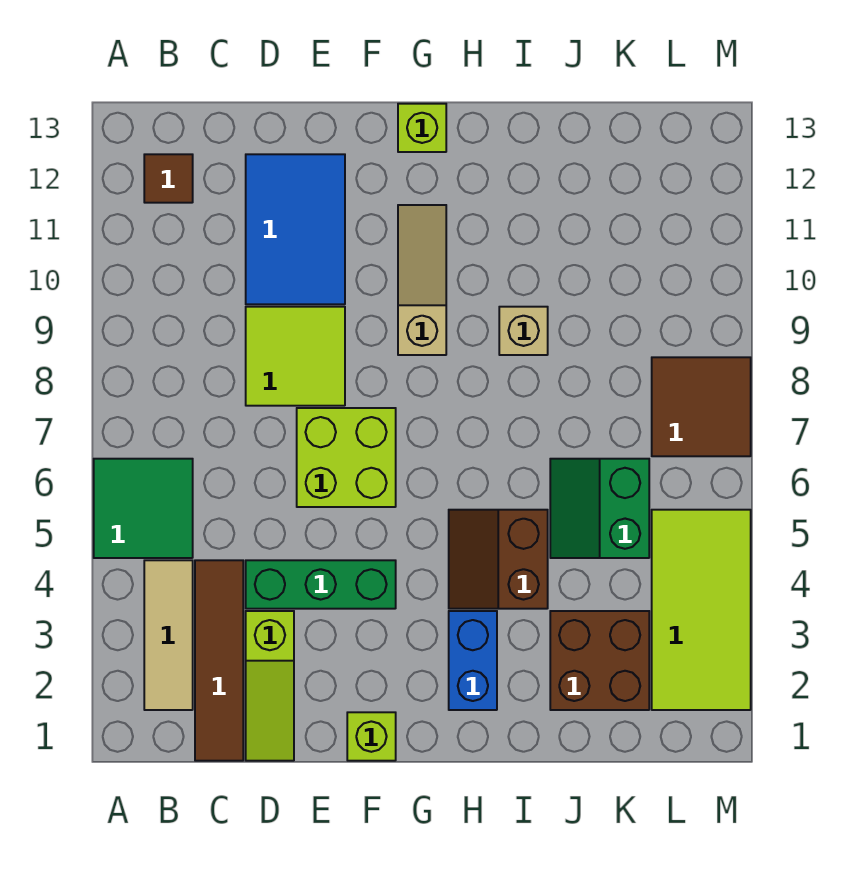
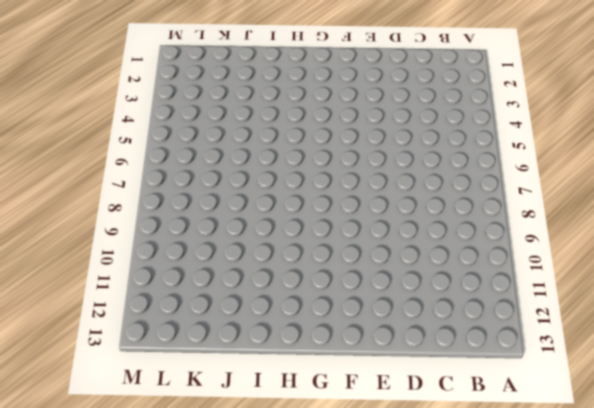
none -> green tile A5:B6 level 1
none -> tan tile B2:B4 level 1
none -> brown tile B12 level 1

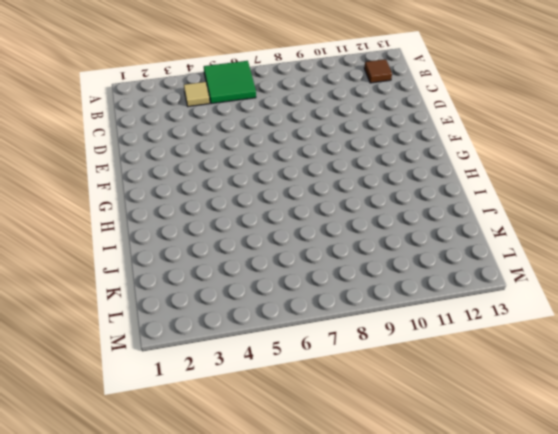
tan tile B4 level 1 -> tan tile B2:B4 level 1
none -> brown tile C1:C4 level 1
none -> lime slope D1:D3 level 1 top 3
none -> green brick D4:F4 level 1

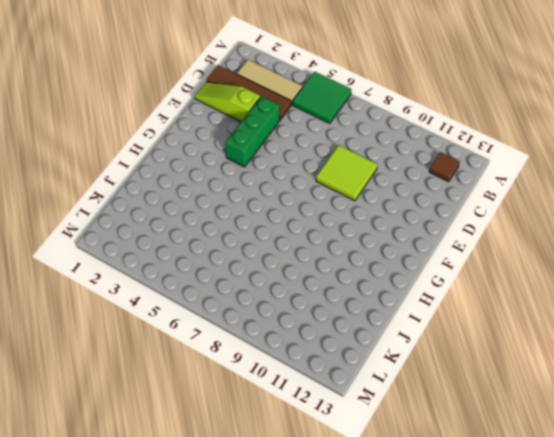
none -> blue tile D10:E12 level 1
none -> lime brick E6:F7 level 1
none -> lime brick F1 level 1

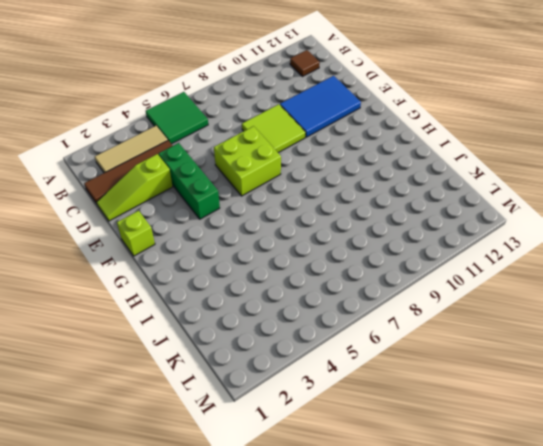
none -> tan slope G9:G11 level 1 top 9
none -> lime brick G13 level 1
none -> blue brick H2:H3 level 1

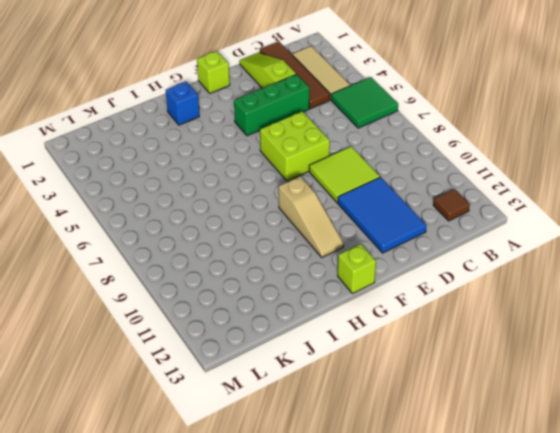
blue brick H2 level 1 -> blue brick H2:H3 level 1
none -> brown slope H4:I5 level 1 top I
none -> tan brick I9 level 1
none -> brown brick J2:K3 level 1

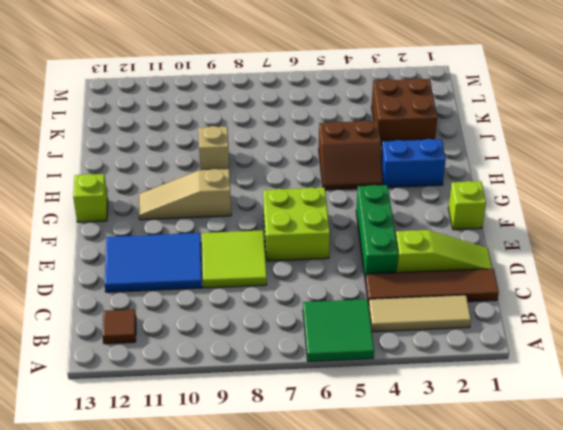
none -> green slope J5:K6 level 1 top K
none -> lime tile L2:M5 level 1
none -> brown tile L7:M8 level 1

